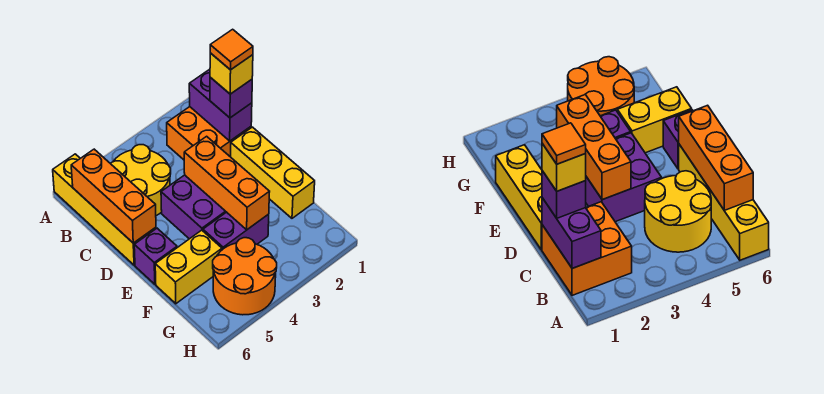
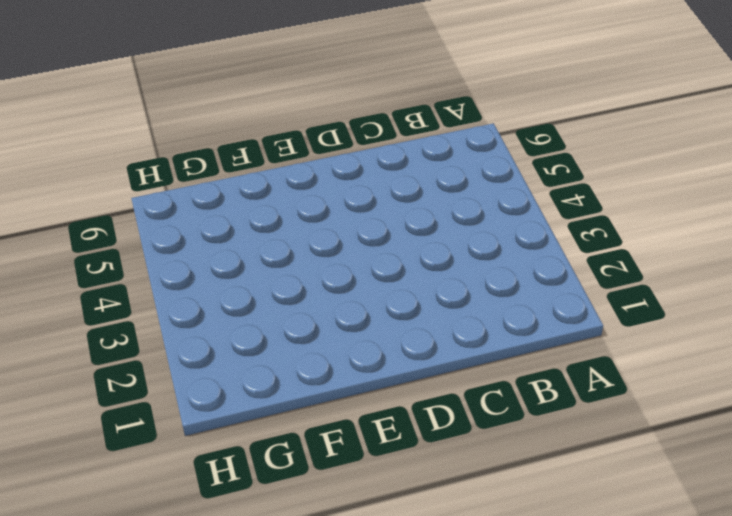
none -> yellow brick A6:D6 level 1
none -> orange brick B1:C2 level 1
none -> yellow round brick B4:C5 level 1

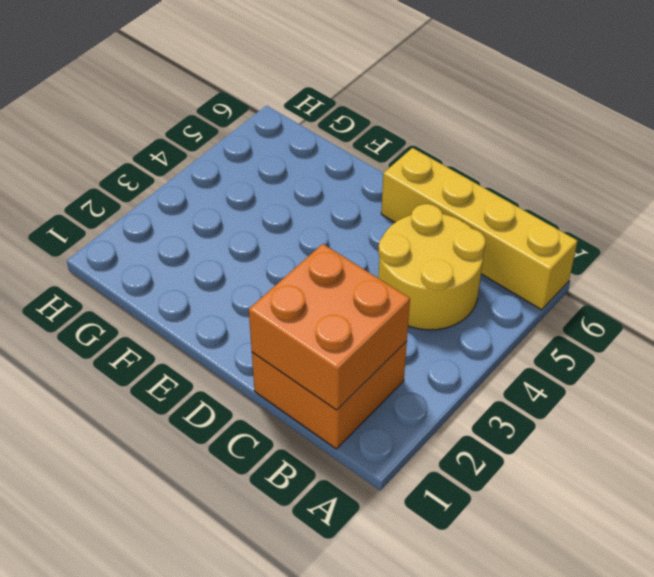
orange brick B1:C2 level 2 -> purple brick B1:C1 level 2
none -> yellow brick D1:F1 level 1
none -> purple brick D3:E4 level 1
none -> purple brick E6 level 1

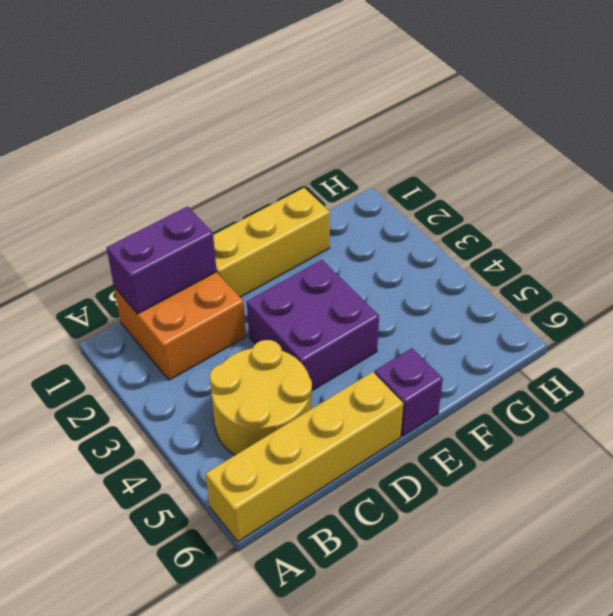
none -> purple brick F3:F4 level 1
none -> yellow brick F5:F6 level 1
none -> orange round brick G4:H5 level 1

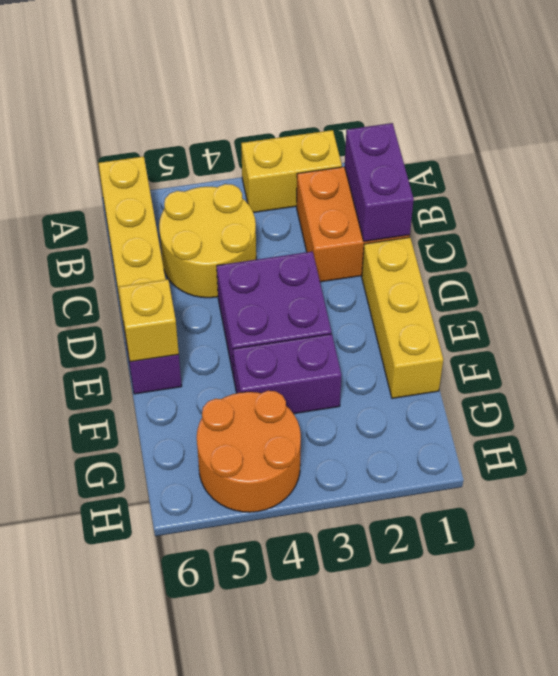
yellow brick A2:A3 level 1 -> yellow brick F5:F6 level 1
yellow brick E6 level 2 -> yellow brick C1 level 4
none -> orange brick B6:D6 level 2
none -> orange brick D3:F3 level 2
none -> purple brick C1 level 3

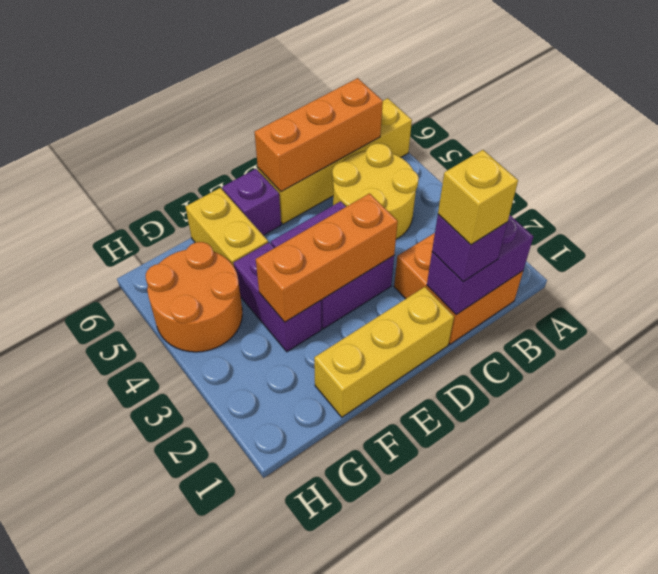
none -> orange tile C1 level 5

